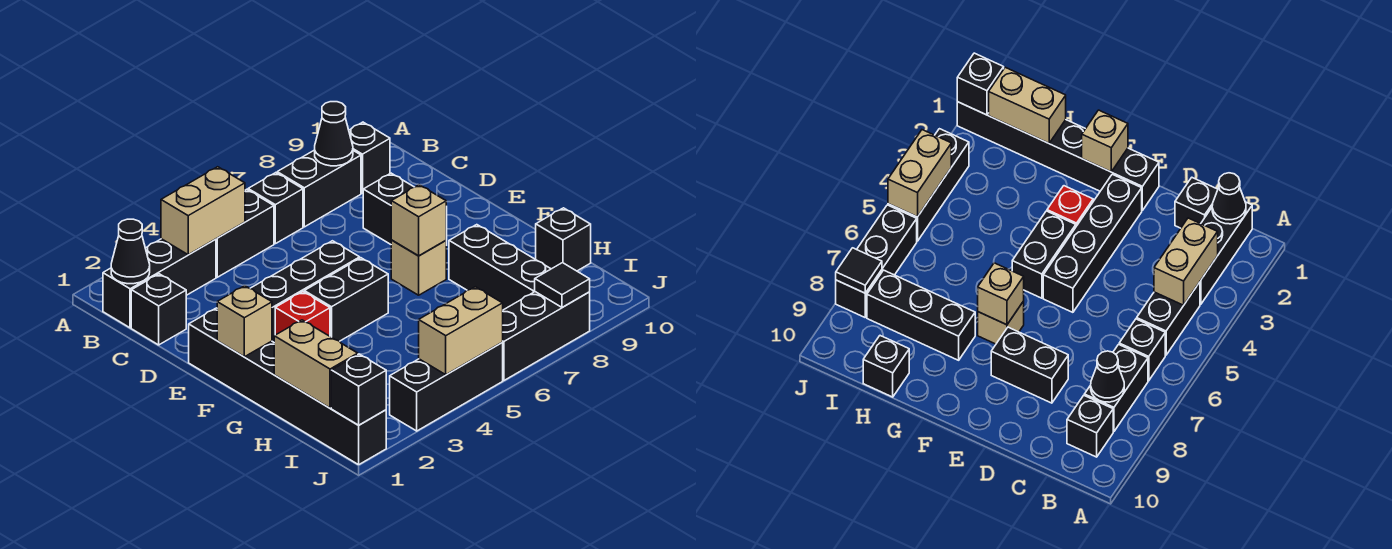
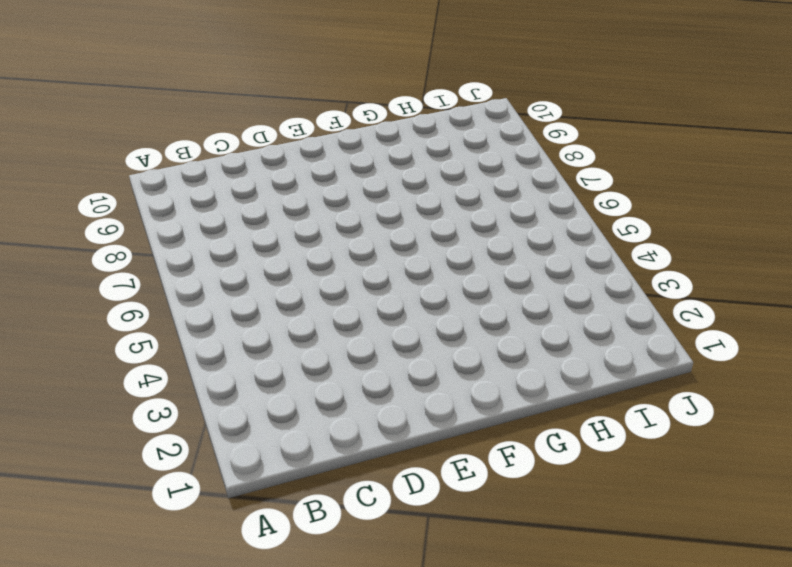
none -> black brick B1:B3 level 1
none -> black brick B4:B5 level 1
none -> black brick B6 level 1

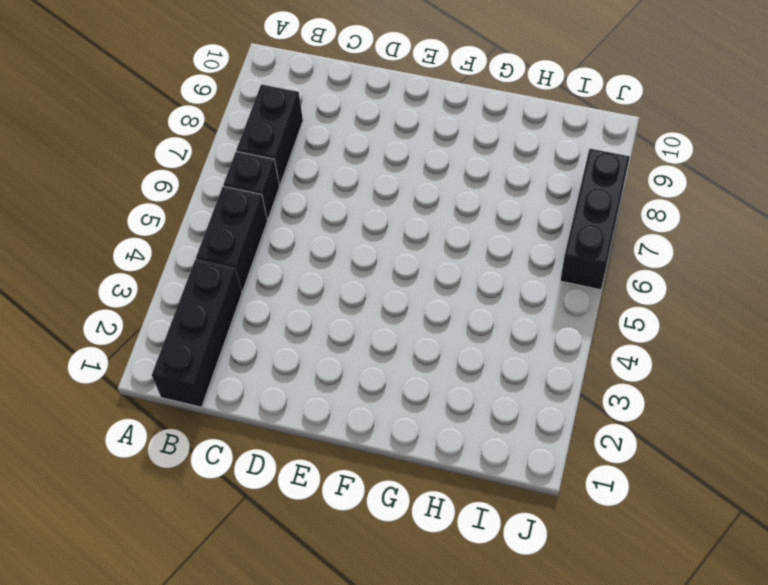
none -> black brick B9 level 1
none -> black brick C1 level 1
none -> black brick D8:E8 level 1

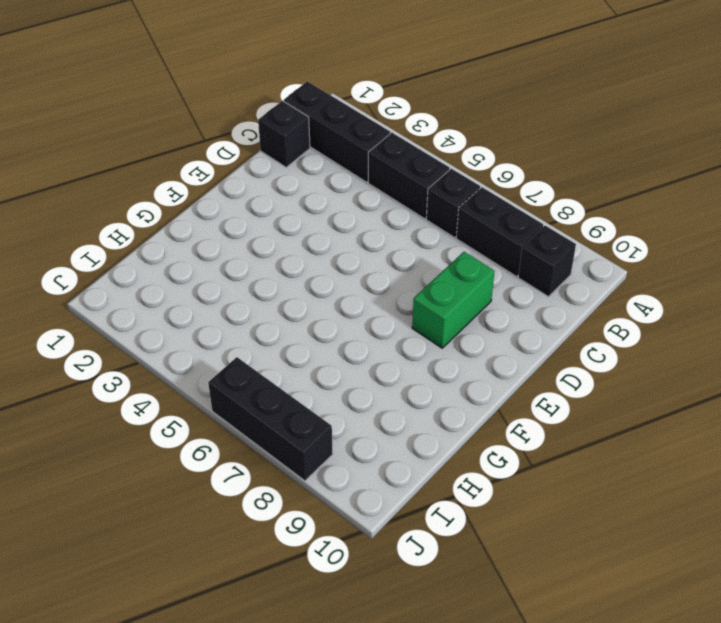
green brick D8:E8 level 1 -> black brick D8:E8 level 1
none -> black brick E1:J1 level 1
none -> black brick E2:E5 level 1
none -> red brick F3 level 1

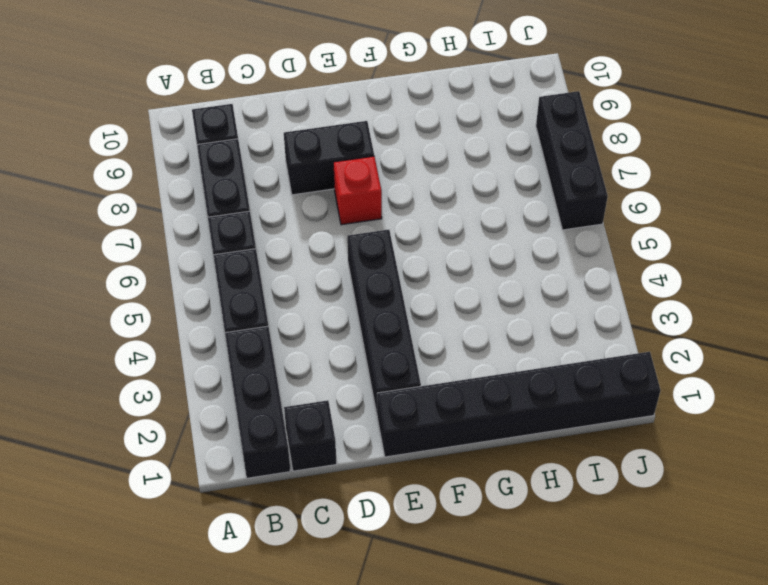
red brick E7 level 1 -> red brick F3 level 1
none -> black brick F4:F5 level 1
none -> tan brick F7 level 1
none -> black brick G8:I8 level 1

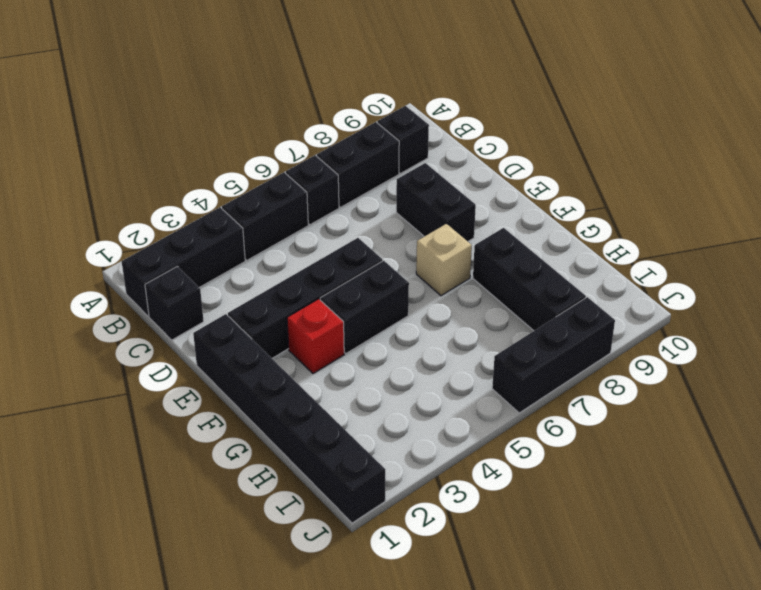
none -> black brick H10 level 1
none -> black brick J3:J5 level 1
none -> black cone B1 level 2

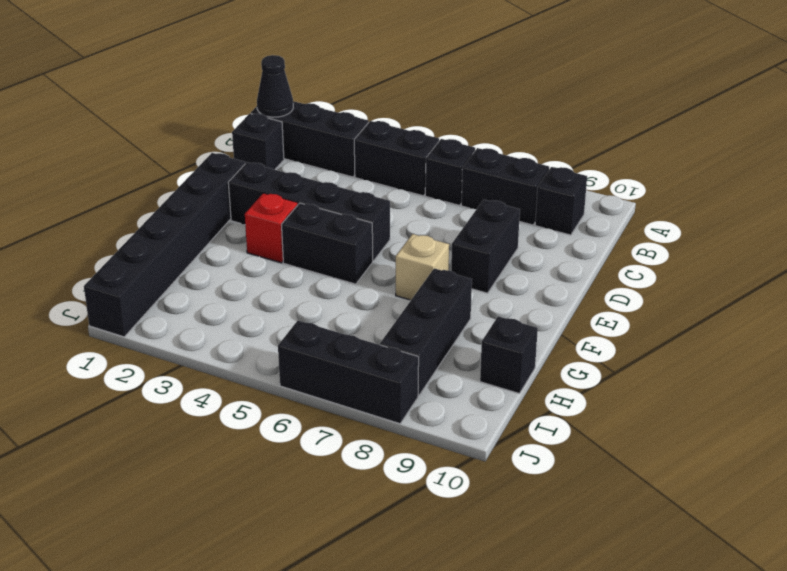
none -> black brick J3:J5 level 1
none -> tan brick B3:B4 level 2
none -> black cone B8 level 2

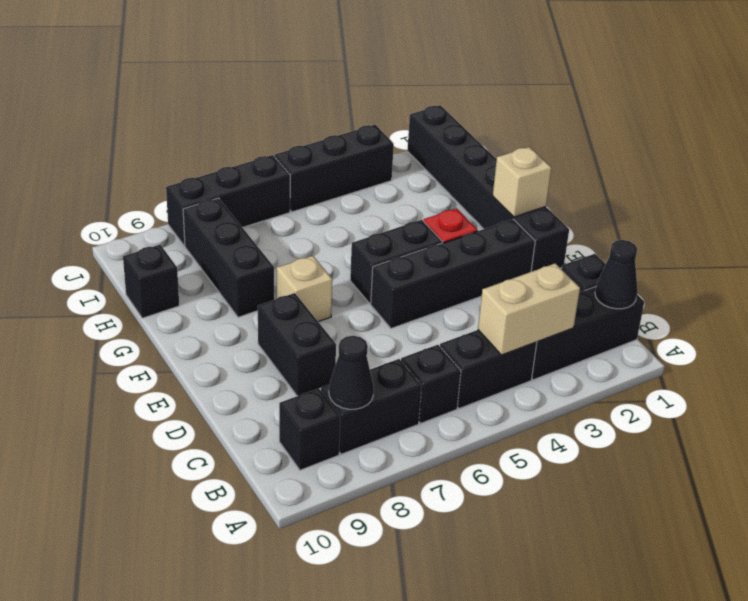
none -> tan brick F7 level 2
none -> tan brick H1:I1 level 2
none -> black brick J1 level 2

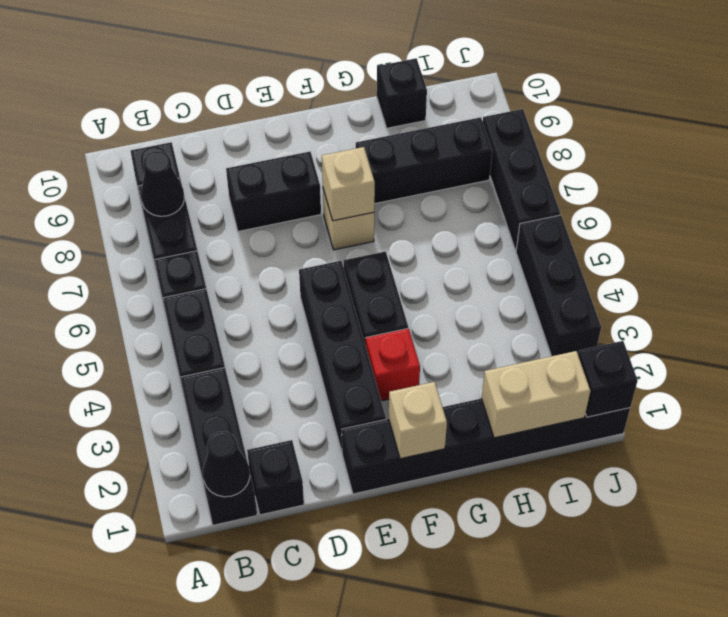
none -> tan brick B3:B4 level 2
none -> tan brick J4:J5 level 2
none -> black tile J8 level 2

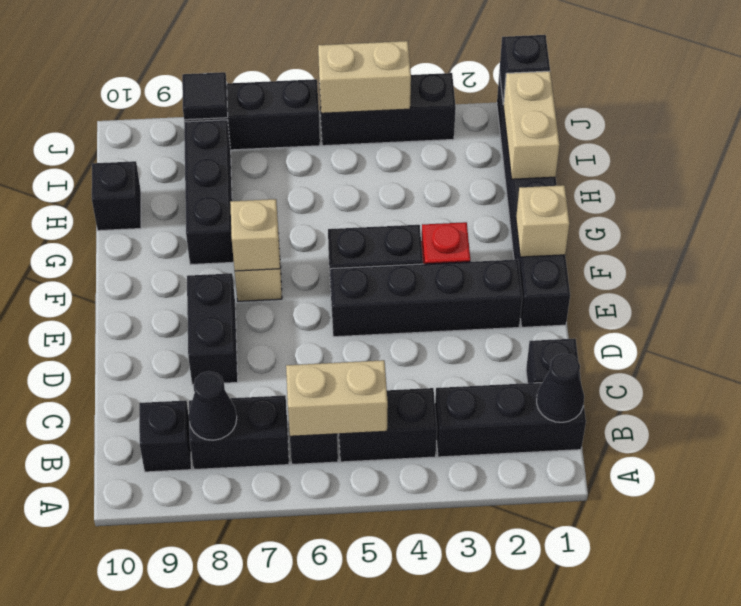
tan brick B5:B6 level 2 -> tan brick B3:B4 level 2

